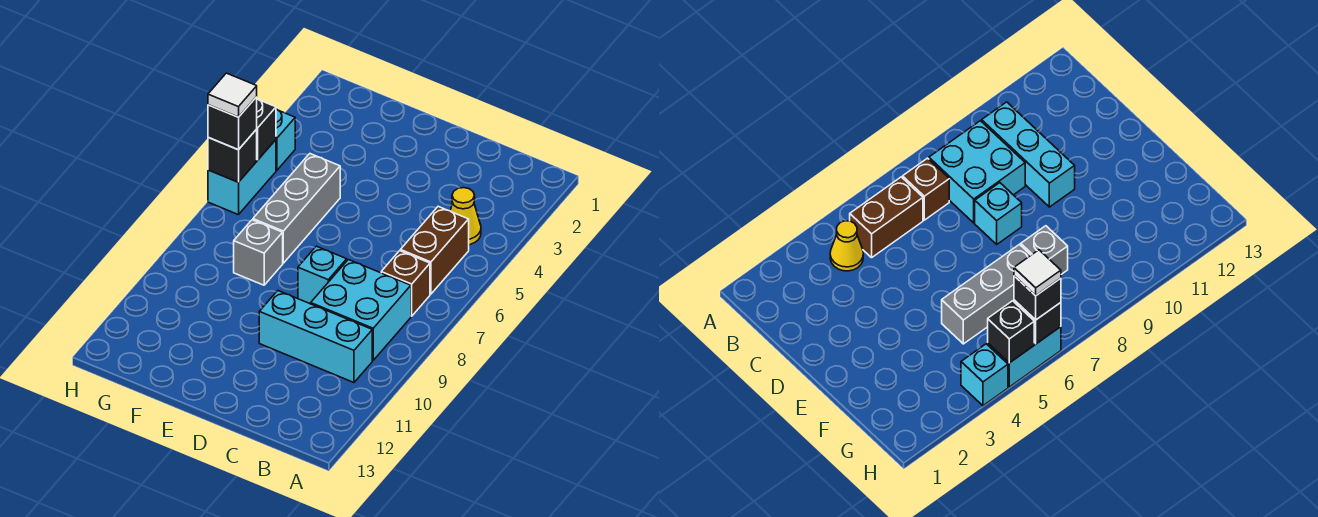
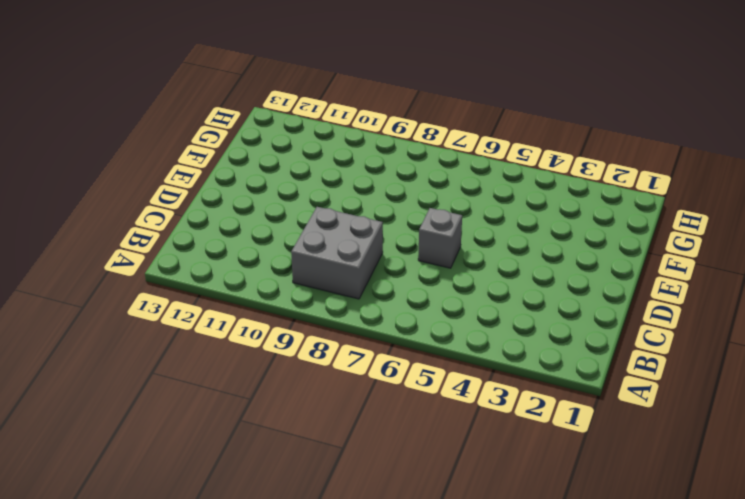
grey brick B8:C9 level 1 -> cyan brick B8:C9 level 1
grey brick D6 level 1 -> grey brick F8 level 1
none -> yellow cone B4 level 1
none -> brown brick B5:B6 level 1
none -> brown brick B7 level 1

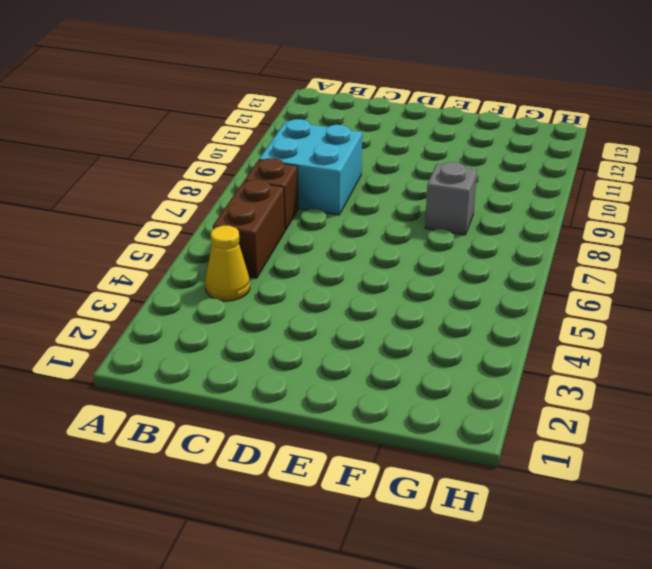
none -> cyan brick B10:D10 level 1
none -> cyan brick D8 level 1
none -> grey brick F5:F7 level 1

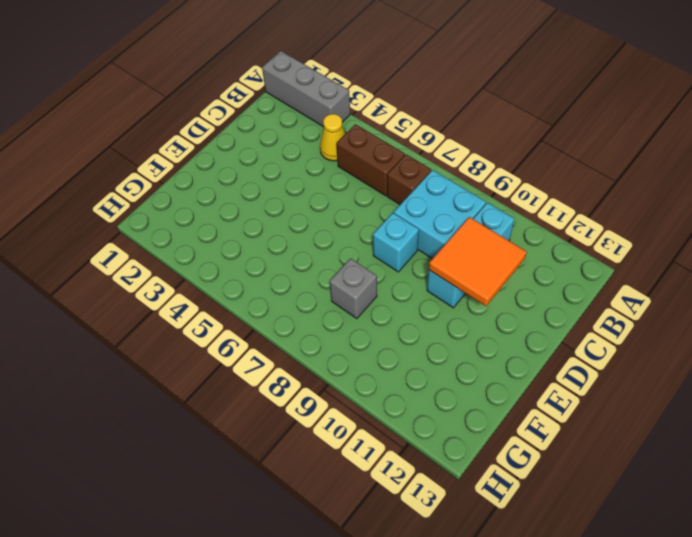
grey brick A1:A3 level 1 -> grey brick F5:F7 level 1
orange tile C10:D11 level 2 -> none
none -> cyan brick H4 level 1
none -> cyan brick H5:H6 level 1
none -> black brick H5 level 2

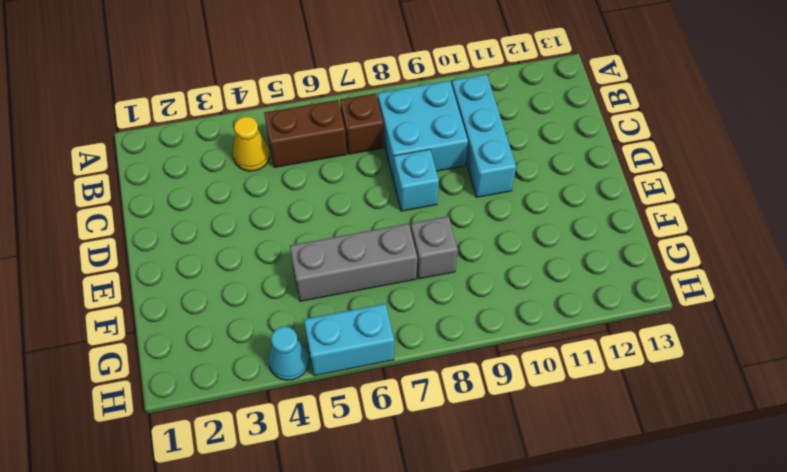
cyan cone H4 level 1 -> cyan brick H4 level 1
none -> black brick H5 level 2
none -> black brick H6 level 2
none -> black brick H6 level 3

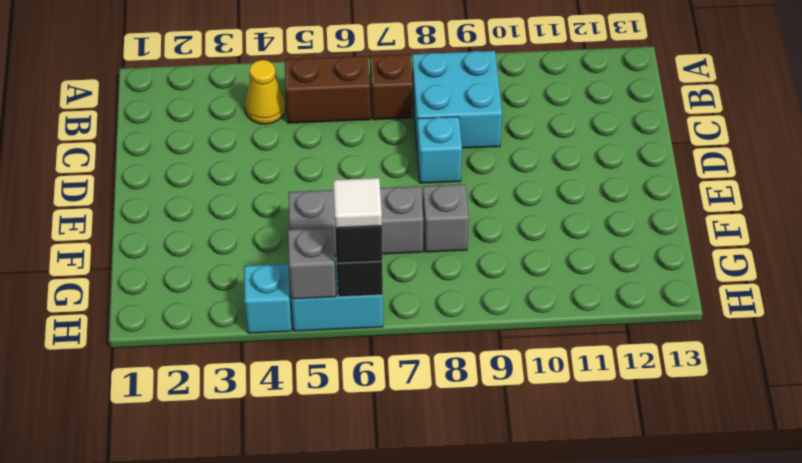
grey brick H5 level 2 -> black brick H5 level 2
none -> cyan brick B10:D10 level 1

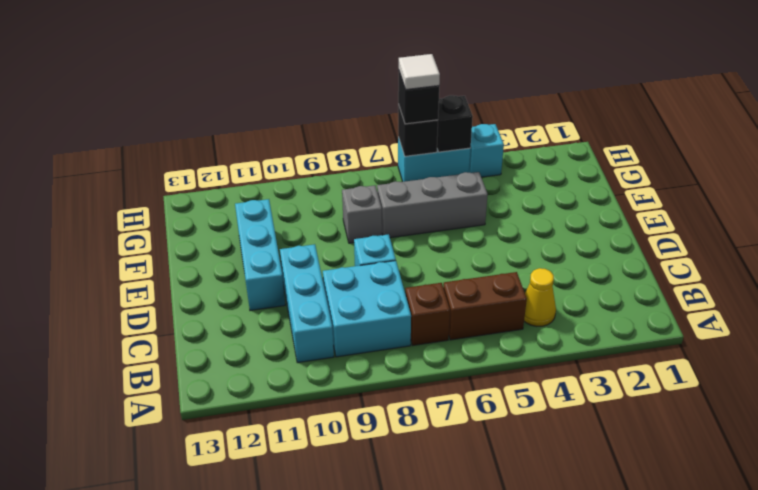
cyan brick D11:F11 level 1 -> none

